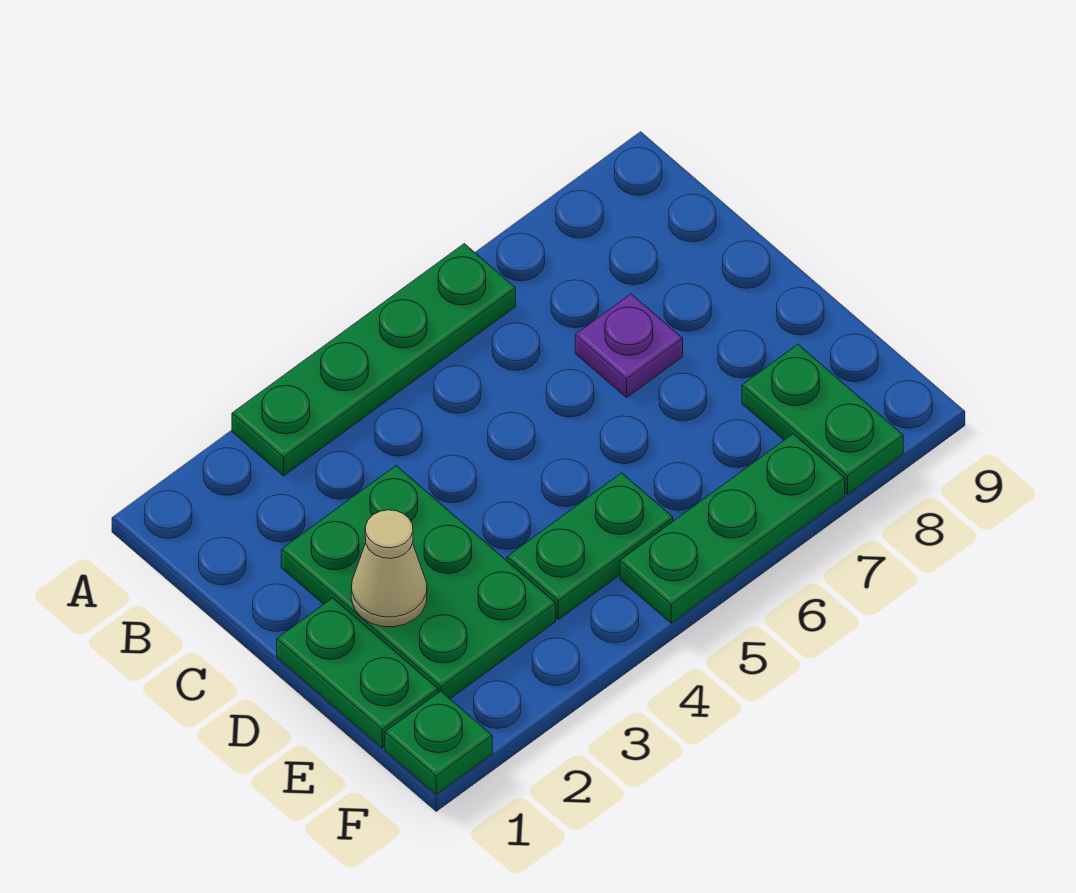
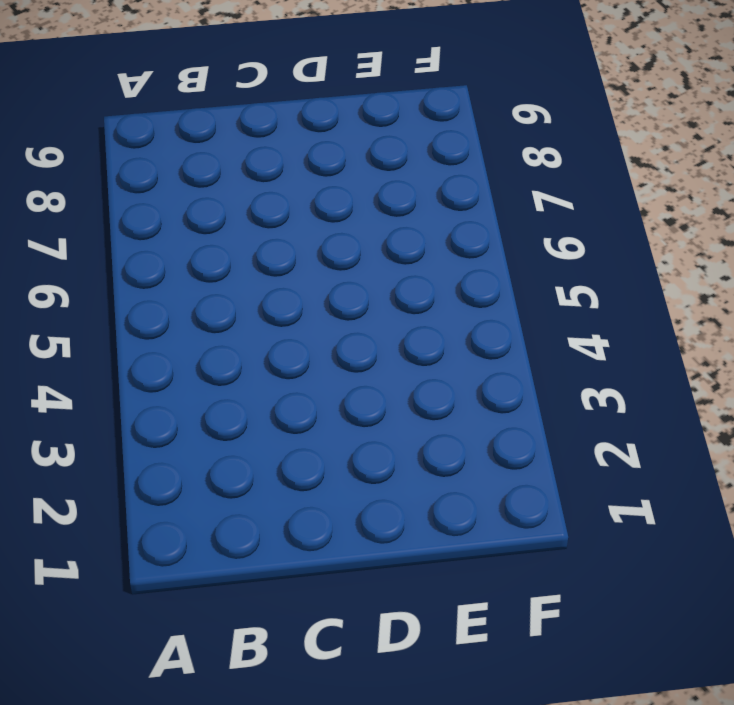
none -> green plate A3:A6 level 1
none -> green plate C2:E3 level 1

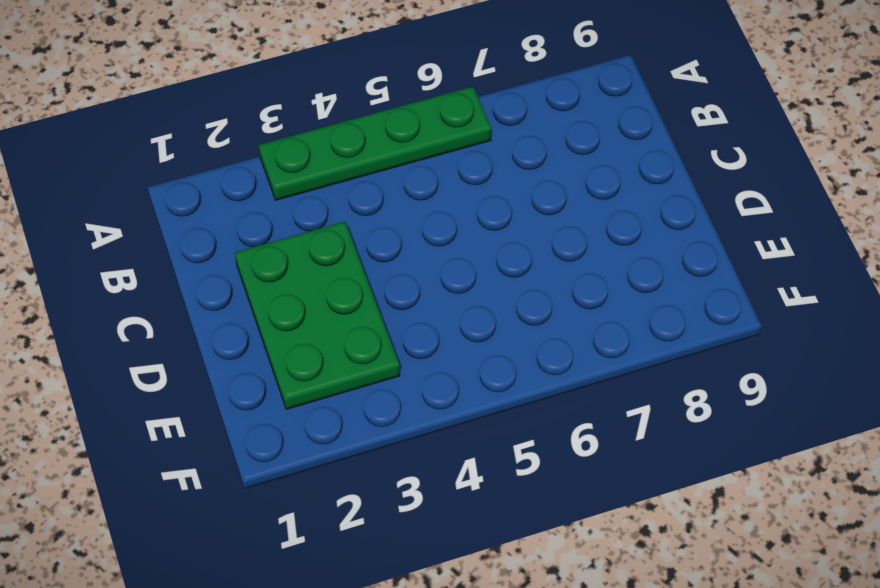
none -> purple plate C7 level 1
none -> green plate D1:E1 level 1

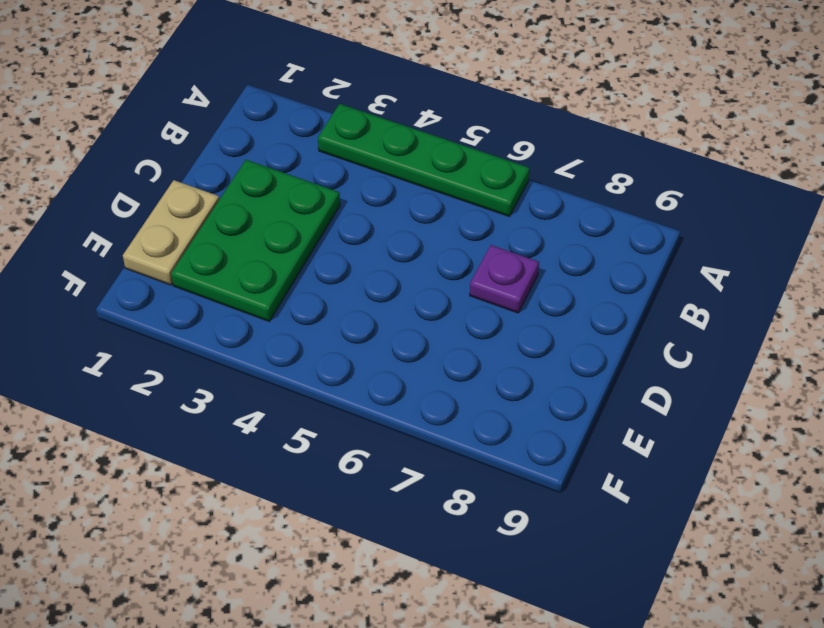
tan plate D1:E1 level 1 -> green plate D1:E1 level 1
none -> green plate E4:E5 level 1
none -> green plate E8:F8 level 1

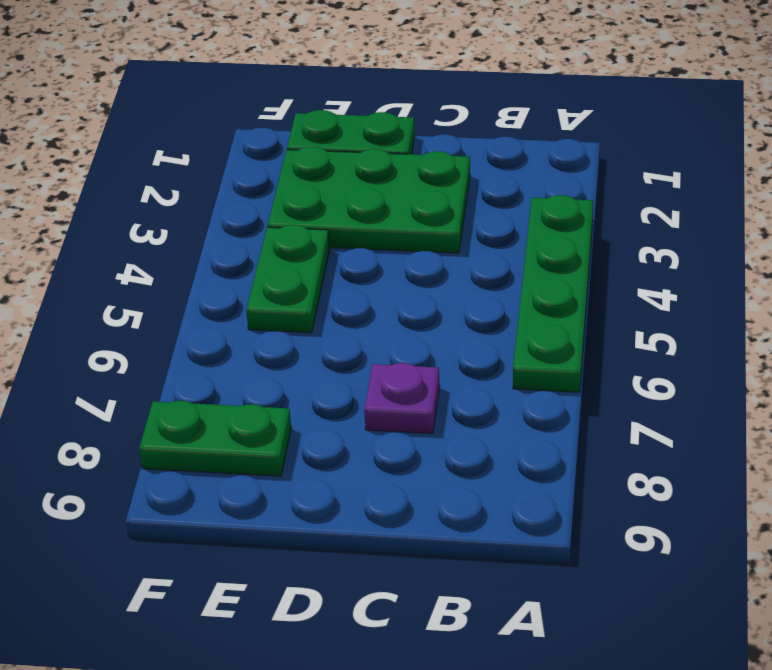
none -> green plate F1 level 1
none -> green plate F5:F7 level 1

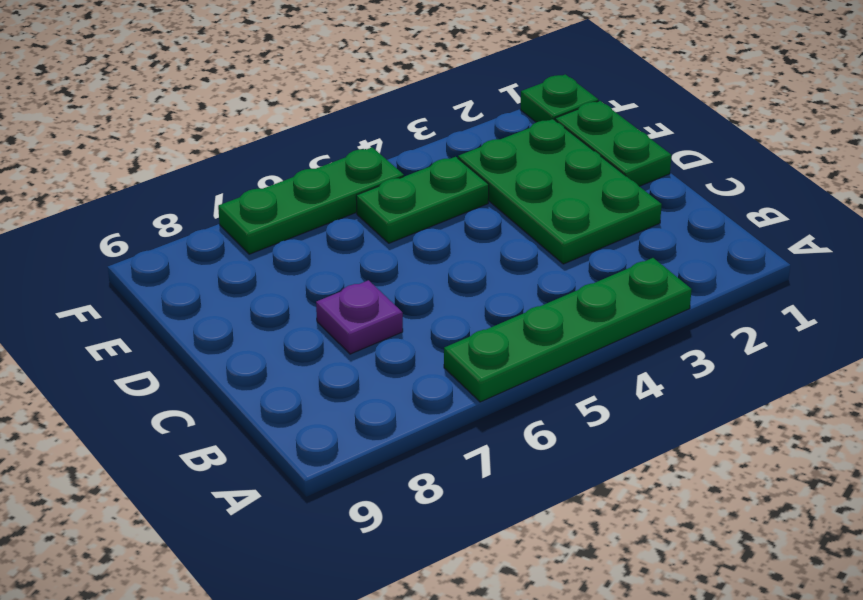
none -> green plate E8:F8 level 1
none -> tan cone D2 level 2

